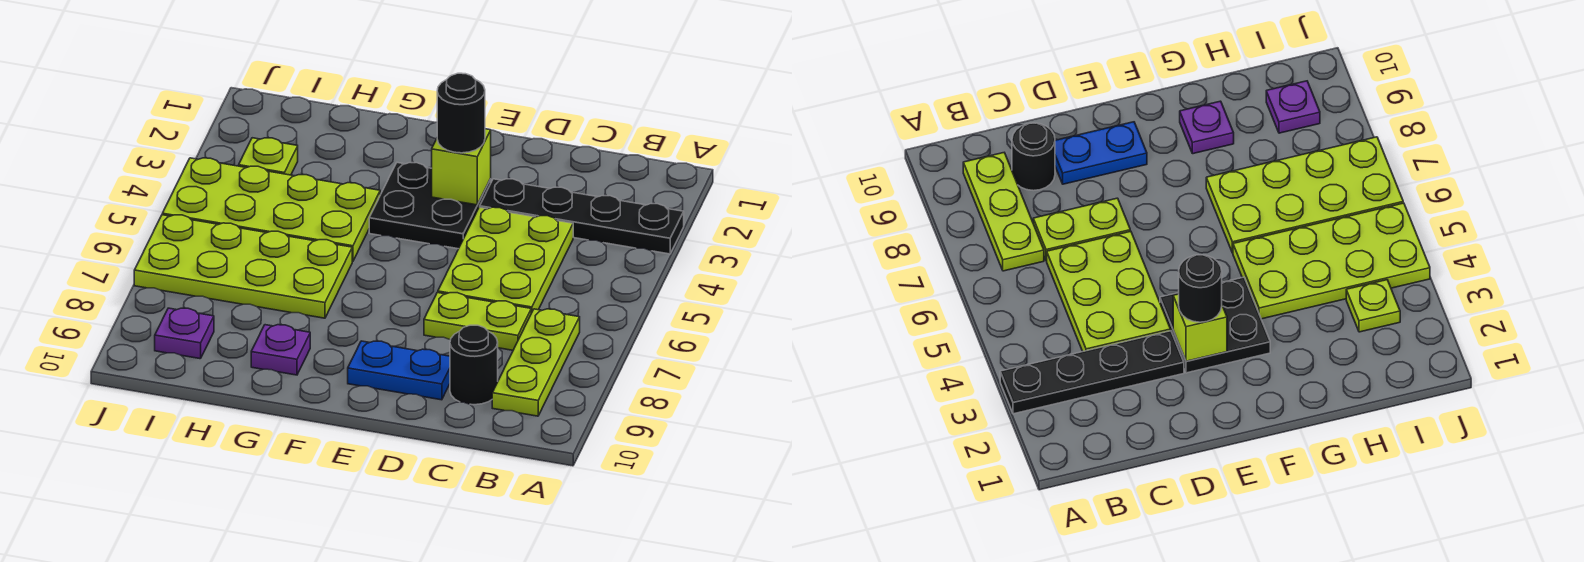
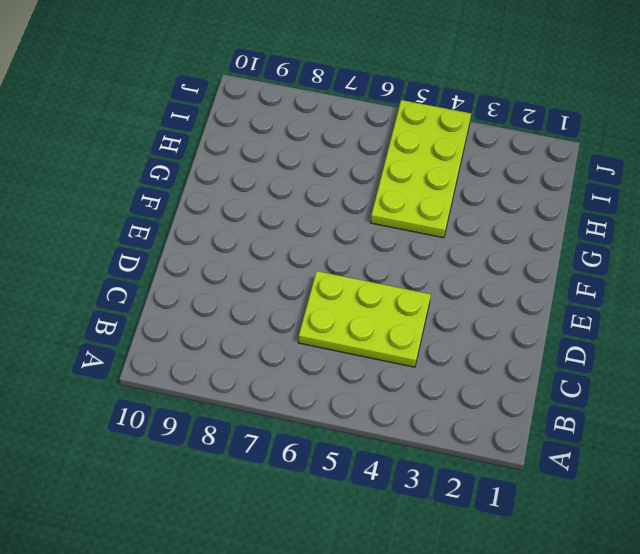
none -> black plate A3:D3 level 1
none -> lime plate B7:B9 level 1
none -> lime plate C7:D7 level 1

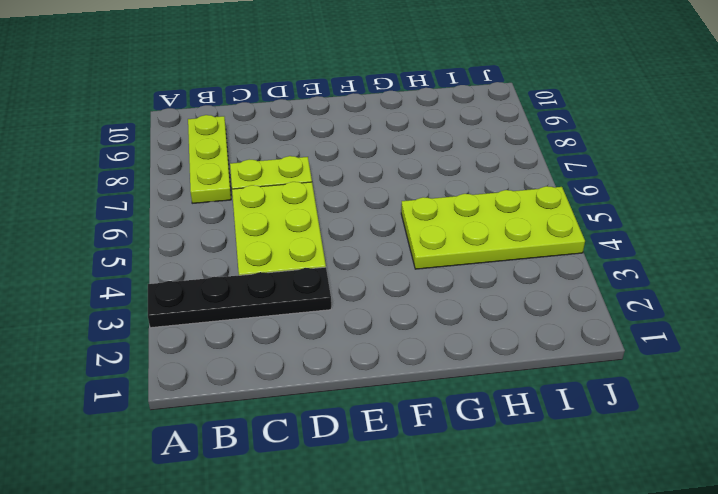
none -> black round brick C9 level 1
none -> blue plate D9:E9 level 1
none -> black plate E3:F4 level 1

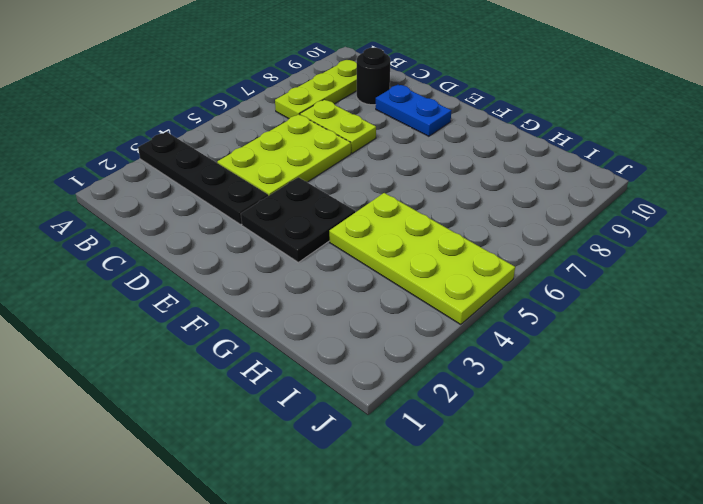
none -> lime plate G6:J7 level 1
none -> purple plate G9 level 1
none -> lime plate I3 level 1

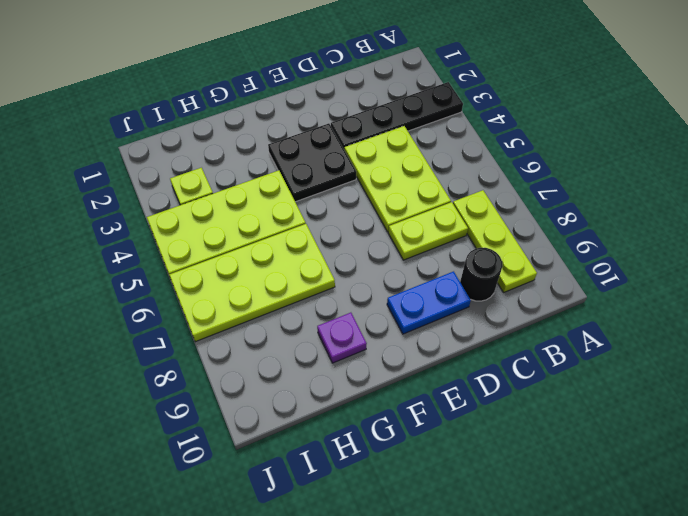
none -> purple plate I9 level 1
none -> lime brick E3 level 2
none -> black round brick E3 level 3

